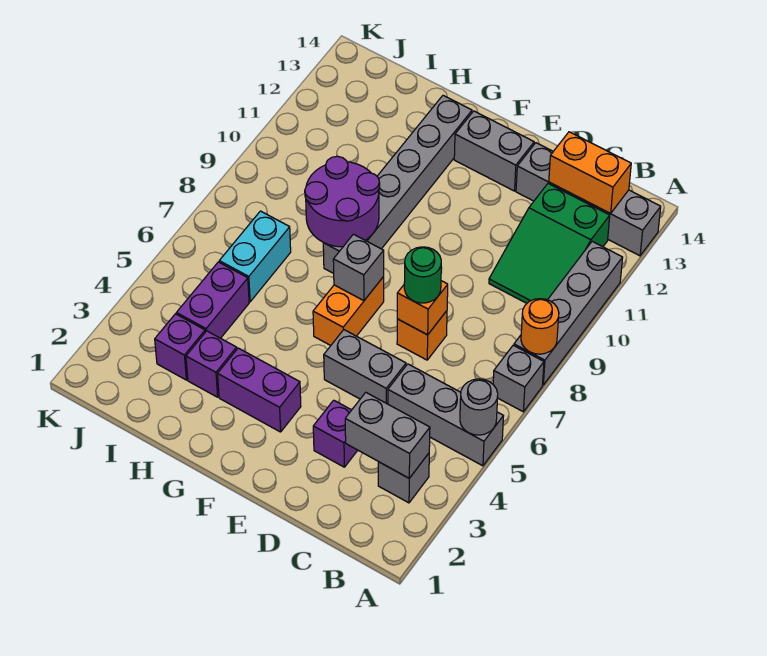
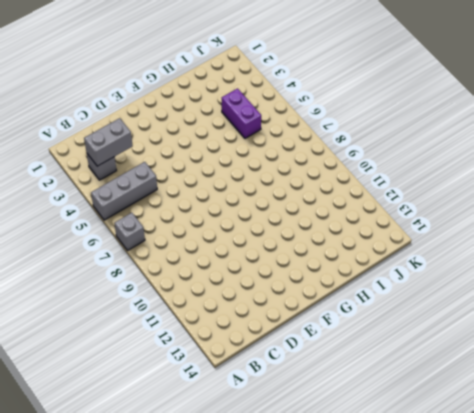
none -> grey brick A8:A11 level 1
none -> grey brick A13:D13 level 1
none -> green slope B10:C12 level 1 top 12

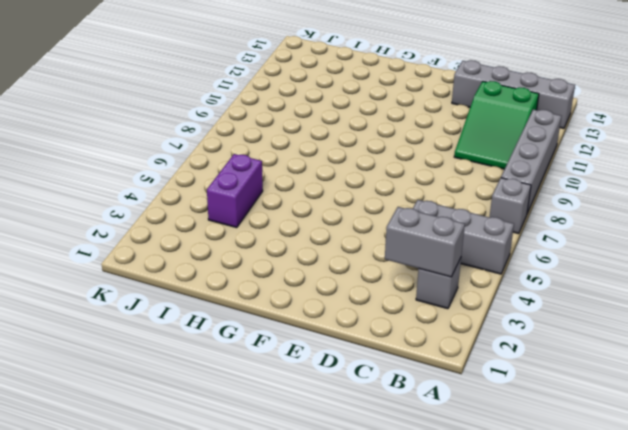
none -> purple brick D3 level 1
none -> grey brick D5:E5 level 1
none -> orange brick D7 level 1

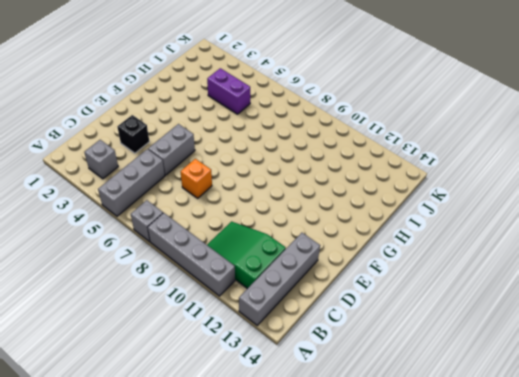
black brick D3 level 1 -> purple brick D3 level 1
none -> grey brick E13:F13 level 1
none -> purple brick F3:G3 level 1
none -> orange brick F6:F7 level 1

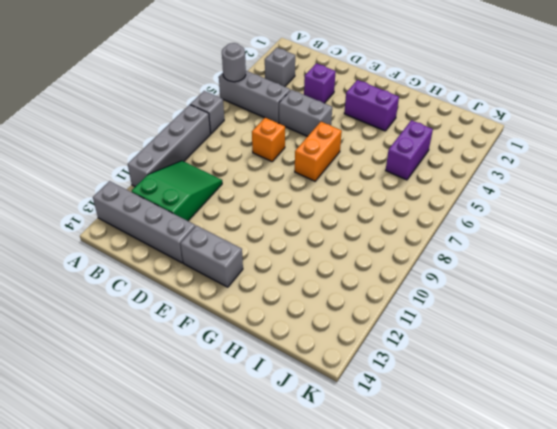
none -> grey brick G8:G13 level 1
none -> purple brick H3 level 1
none -> purple brick I3 level 1

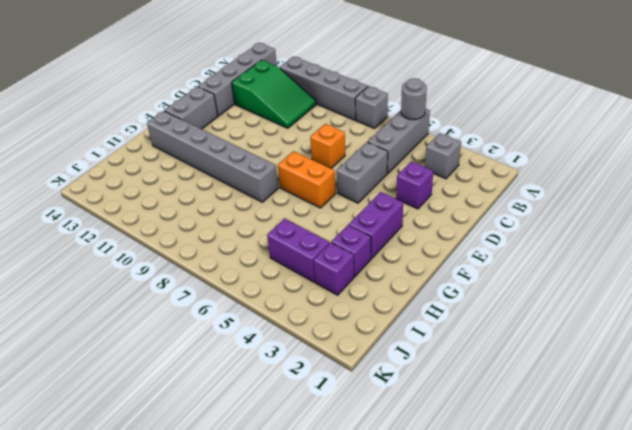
none -> cyan brick I6:I7 level 1
none -> orange round brick A8 level 2
none -> grey brick B3:C3 level 2

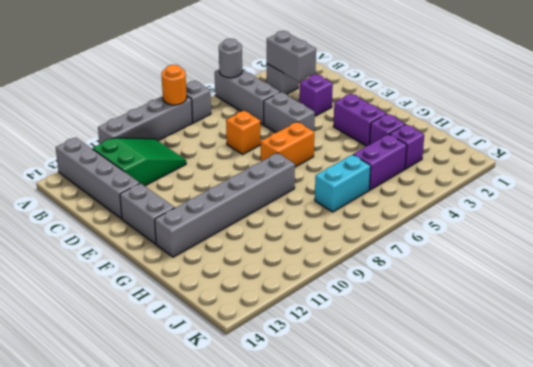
none -> orange brick B13:C13 level 2
none -> orange brick D7 level 2
none -> grey brick F7 level 2

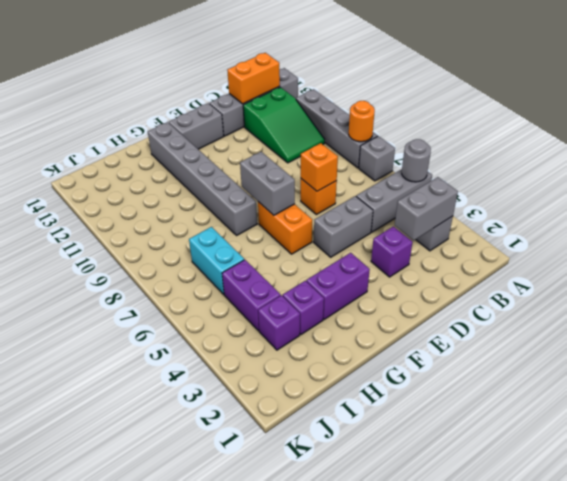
grey brick F7:F8 level 2 -> grey brick F7 level 2
none -> purple round brick G8:H9 level 2
none -> green round brick D7 level 3

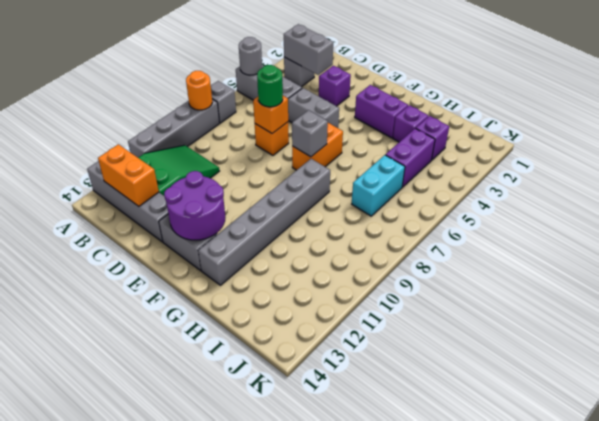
purple round brick E12:F13 level 2 -> purple round brick G8:H9 level 2

